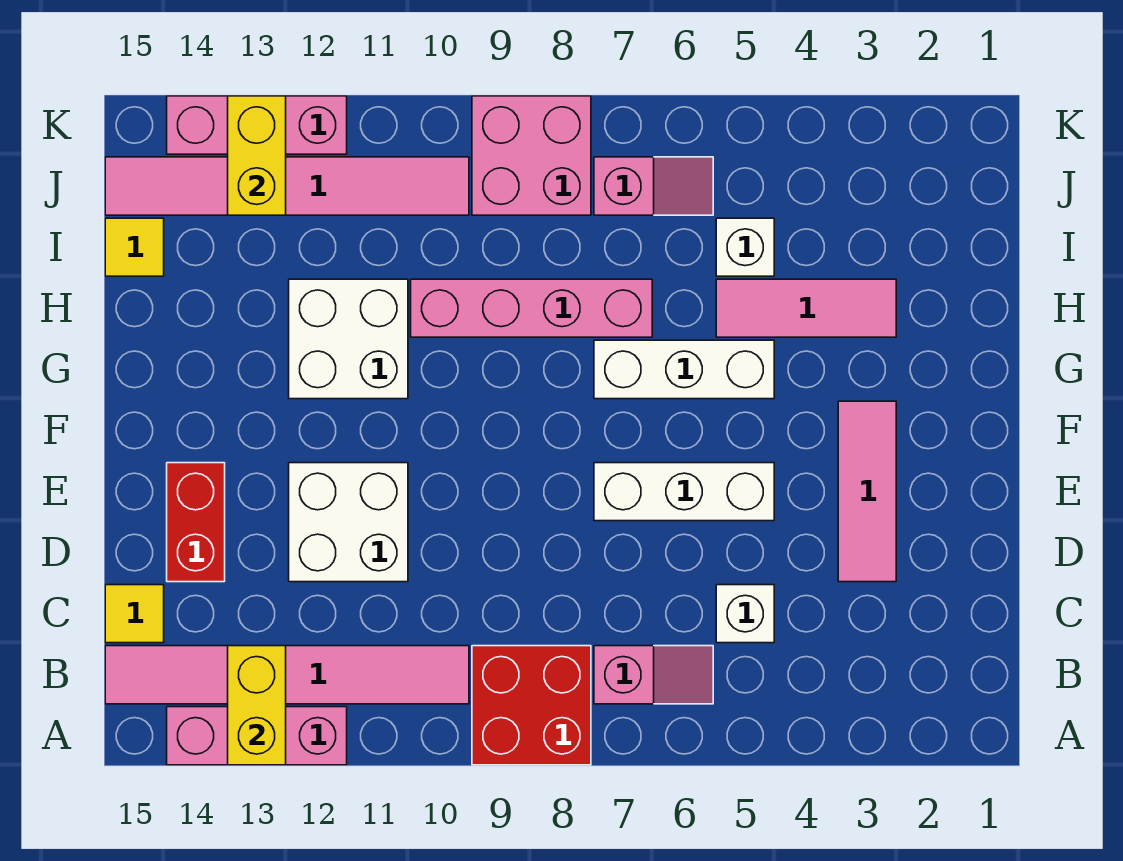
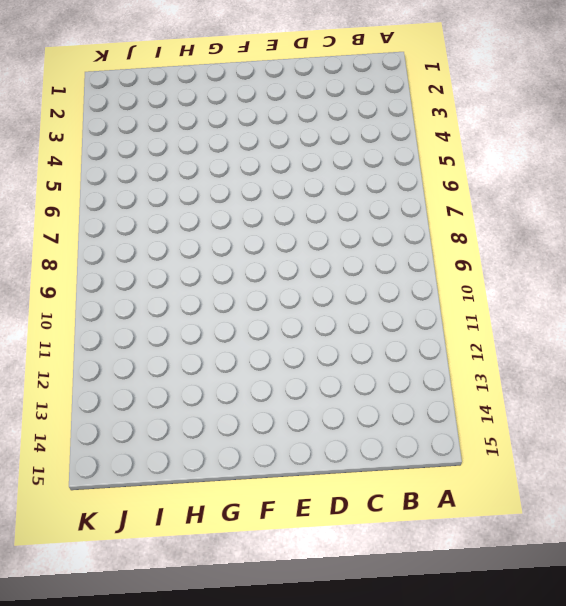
none -> red brick A8:B9 level 1
none -> pink brick A12:A14 level 1
none -> pink slope B6:B7 level 1 top 7

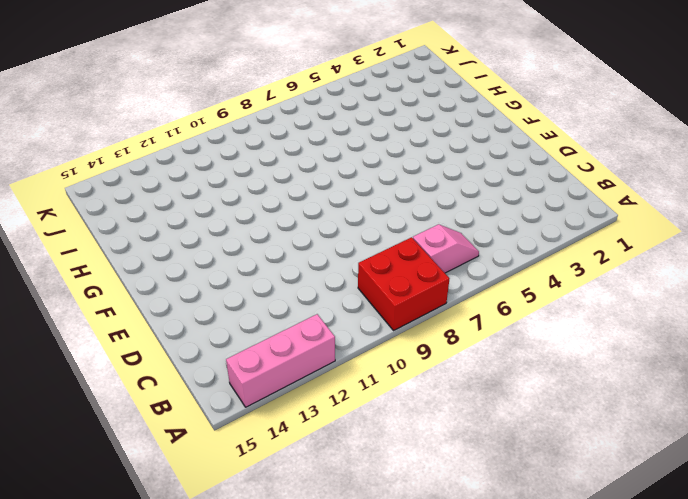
none -> pink tile B10:B15 level 1
none -> white brick C5 level 1
none -> yellow tile C15 level 1

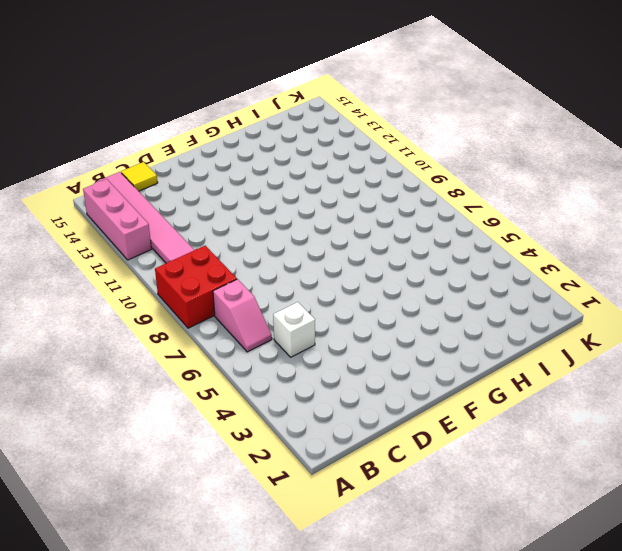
none -> pink tile D3:F3 level 1
none -> white brick D11:E12 level 1
none -> red brick D14:E14 level 1

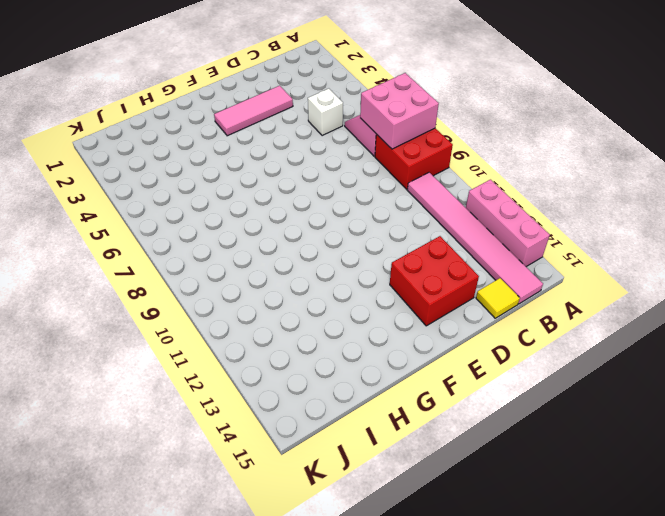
pink brick A7:B8 level 2 -> pink brick J8:K9 level 1
red brick D13:E14 level 1 -> red brick D14:E14 level 1
none -> white brick D11:E12 level 1
none -> white brick E5:E7 level 1
none -> white brick G5:G7 level 1

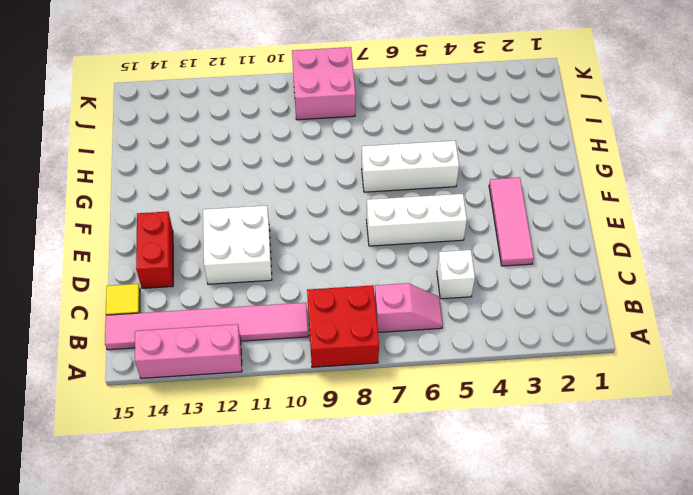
none -> white brick G11:H12 level 1
none -> pink tile H3:H5 level 1
none -> pink brick H7:H10 level 1

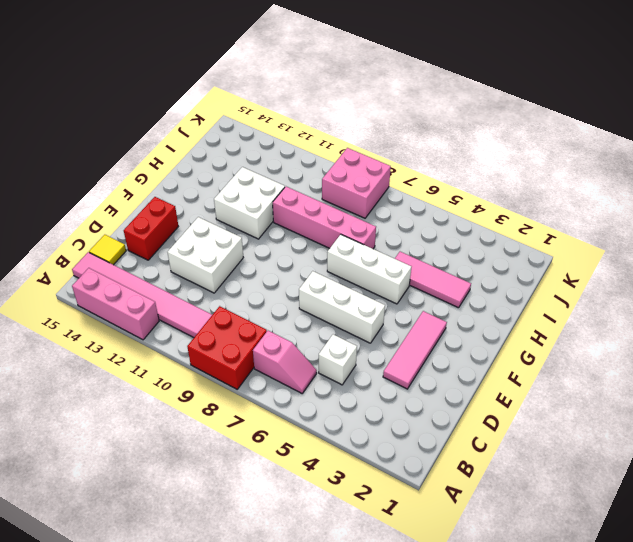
none -> white brick I5 level 1
none -> yellow tile I15 level 1
none -> pink slope J6:J7 level 1 top 7

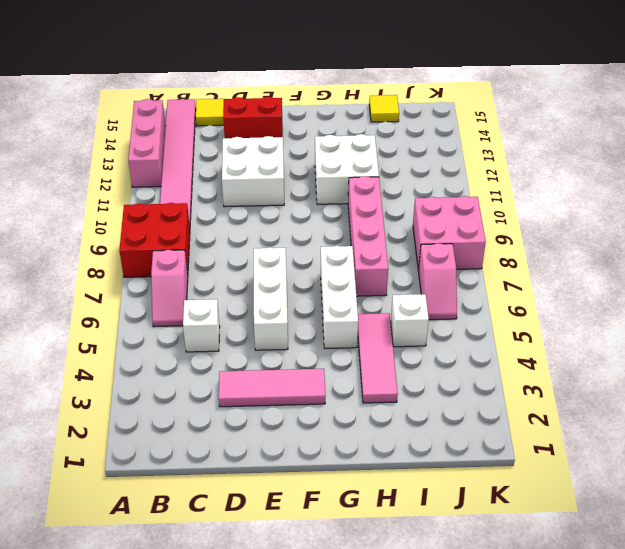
none -> pink tile J10:J15 level 1
none -> pink brick K12:K14 level 1
none -> yellow brick A13:B13 level 2

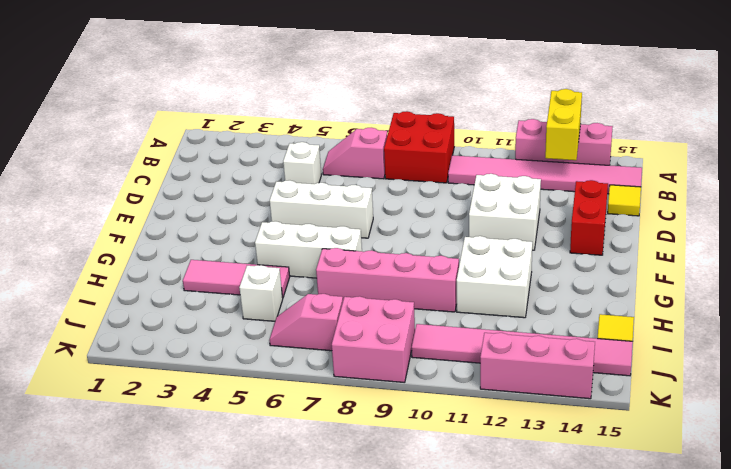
none -> pink tile D3:F3 level 1
none -> yellow brick J13:K13 level 2

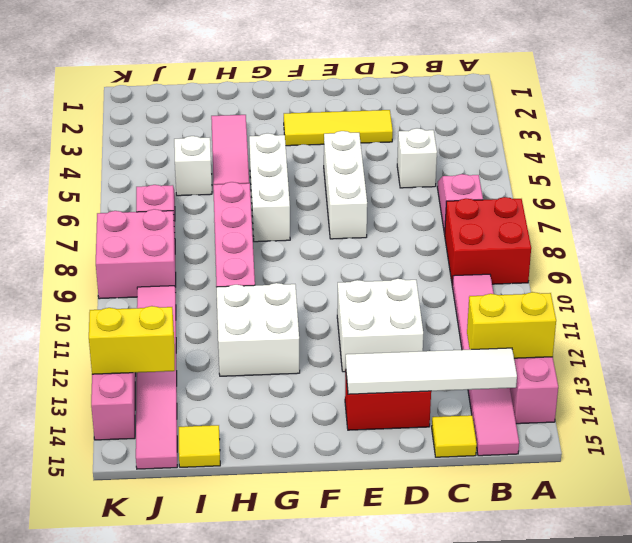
white tile B14:E14 level 2 -> none
yellow tile D3:F3 level 1 -> pink tile D3:F3 level 1

